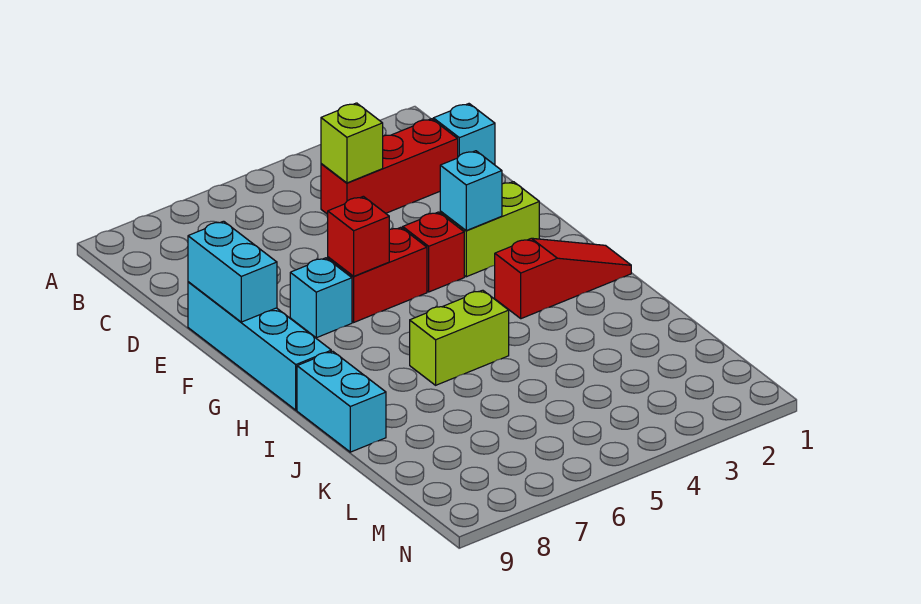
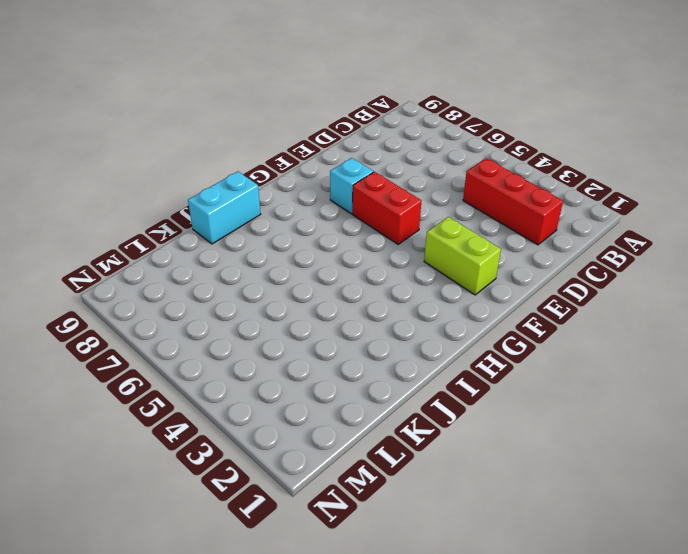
none -> cyan brick C1 level 1
none -> cyan brick E9:H9 level 1
none -> red brick F4 level 1

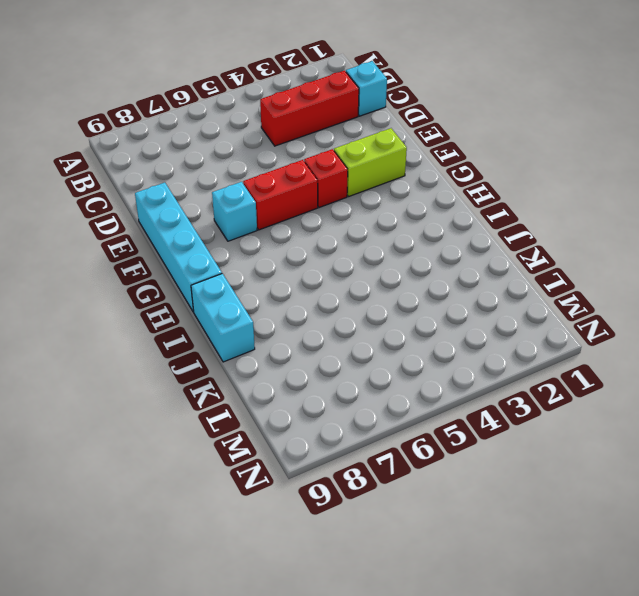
none -> red slope H1:H3 level 1 top 3
none -> lime brick I5:I6 level 1
none -> lime brick C4 level 2

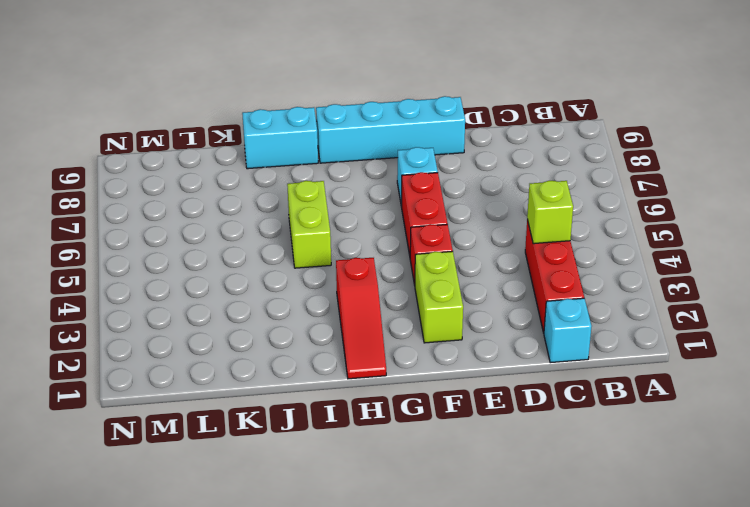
none -> cyan brick E9:F9 level 2
none -> cyan brick F3 level 2
none -> red brick F6 level 2

